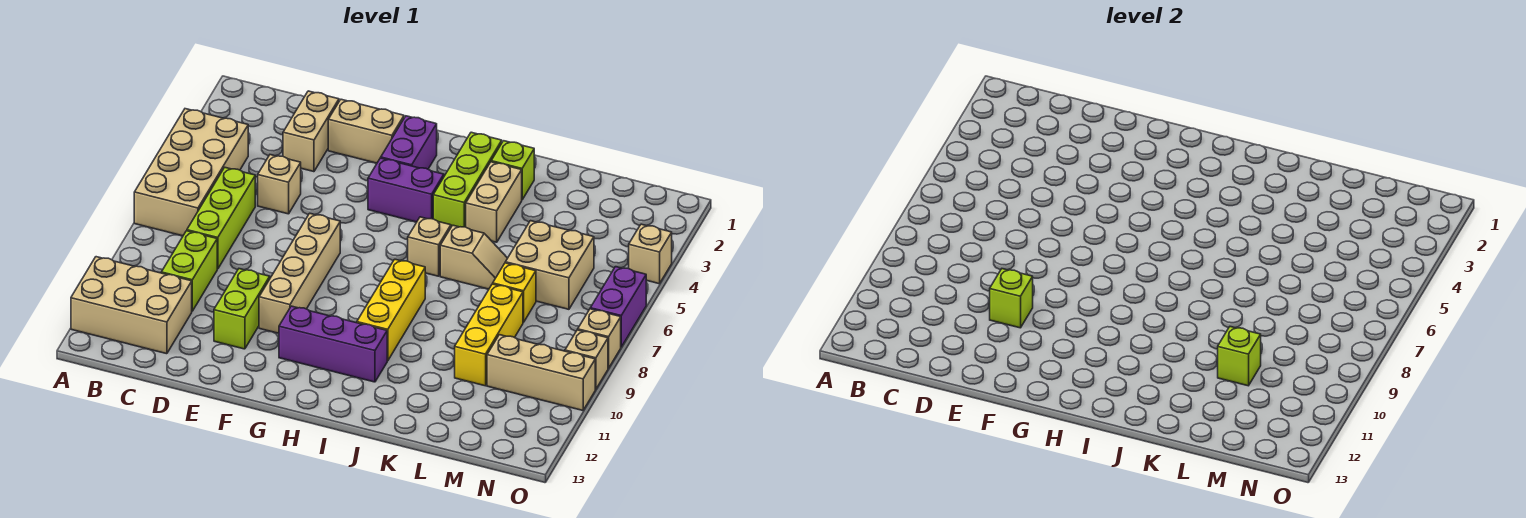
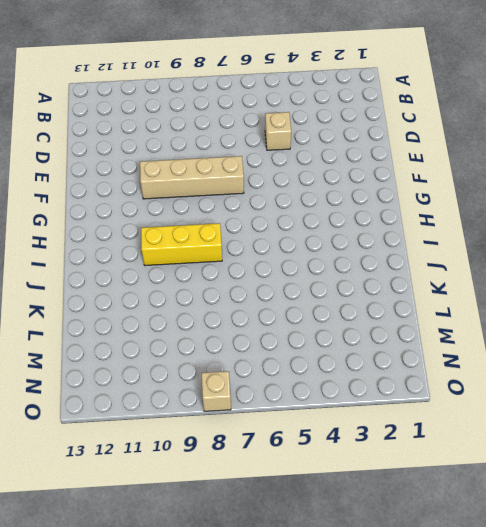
none -> tan brick A4:B7 level 1
none -> tan brick A11:C12 level 1
none -> lime brick C6:C8 level 1

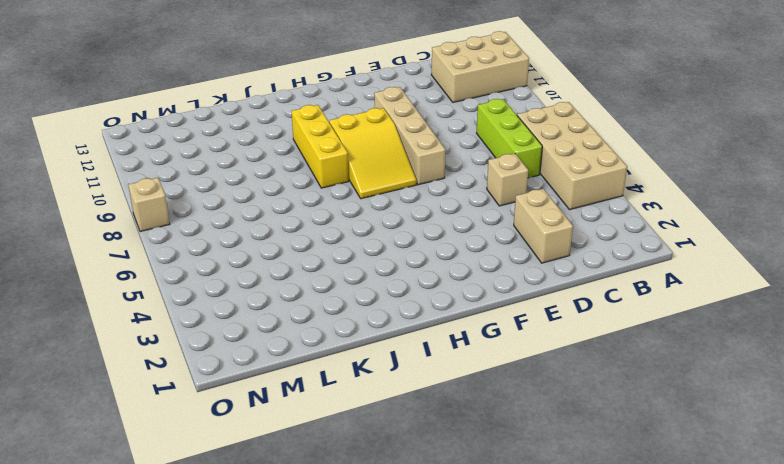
yellow slope G7:H9 level 1 top 9 -> none
none -> lime brick C9:C10 level 1
none -> tan brick E2:F2 level 1
none -> lime brick E10:E11 level 1

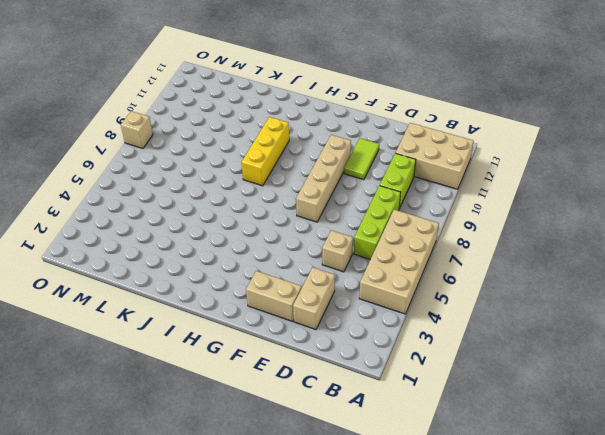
lime tile E10:E11 level 1 -> lime brick E10:E11 level 1
none -> purple brick G2:G3 level 1
none -> purple brick G4:H4 level 1
none -> purple brick G11:I11 level 1

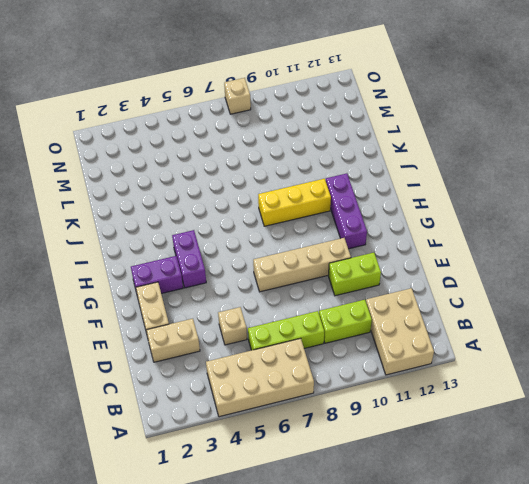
none -> lime brick I2:I4 level 1
none -> tan brick I6 level 1
none -> lime brick J2 level 1

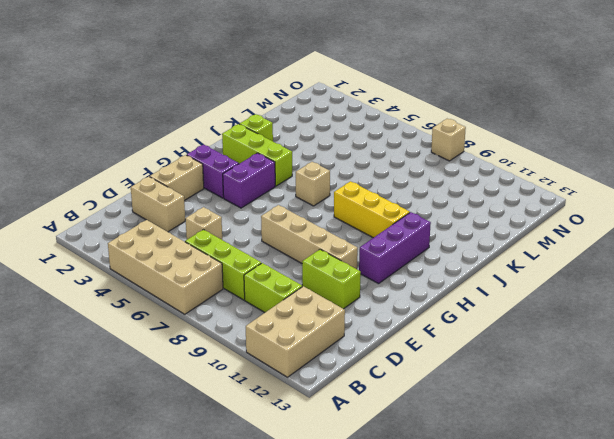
none -> tan brick J3:J4 level 1
none -> tan slope J6:K6 level 1 top J
none -> tan brick L5:M6 level 1

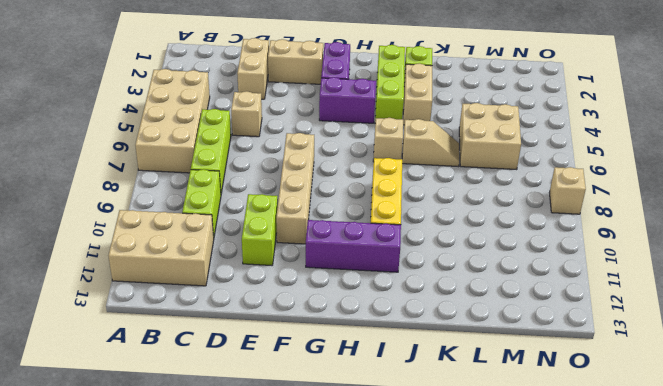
none -> yellow brick L7 level 1
none -> yellow brick L8:L10 level 1
none -> tan brick M10:O10 level 1

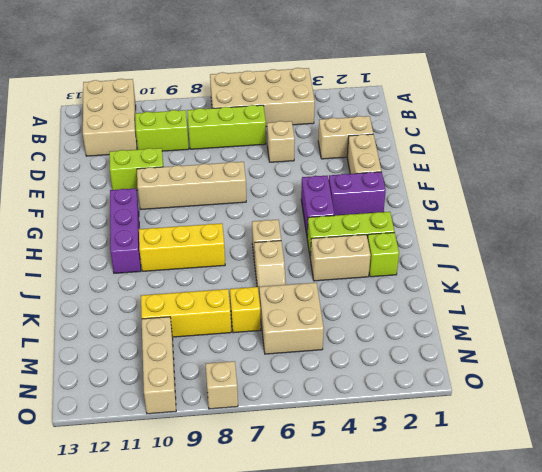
none -> tan brick O4 level 1
none -> purple brick O6:O7 level 1
none -> tan brick O9 level 1

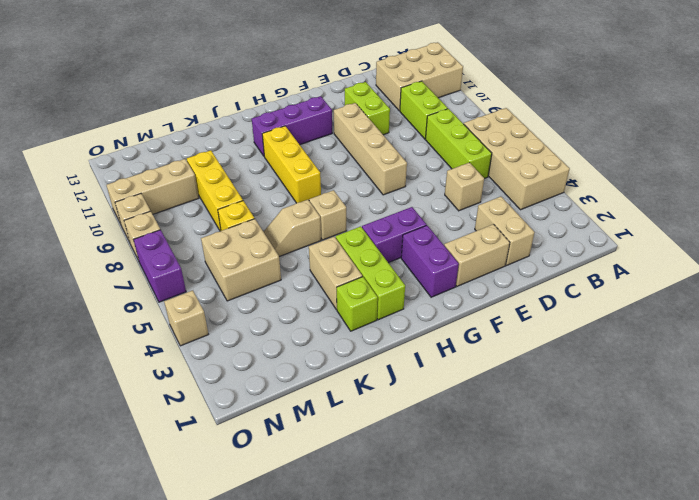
none -> lime brick E10 level 2
none -> lime brick L10 level 2

